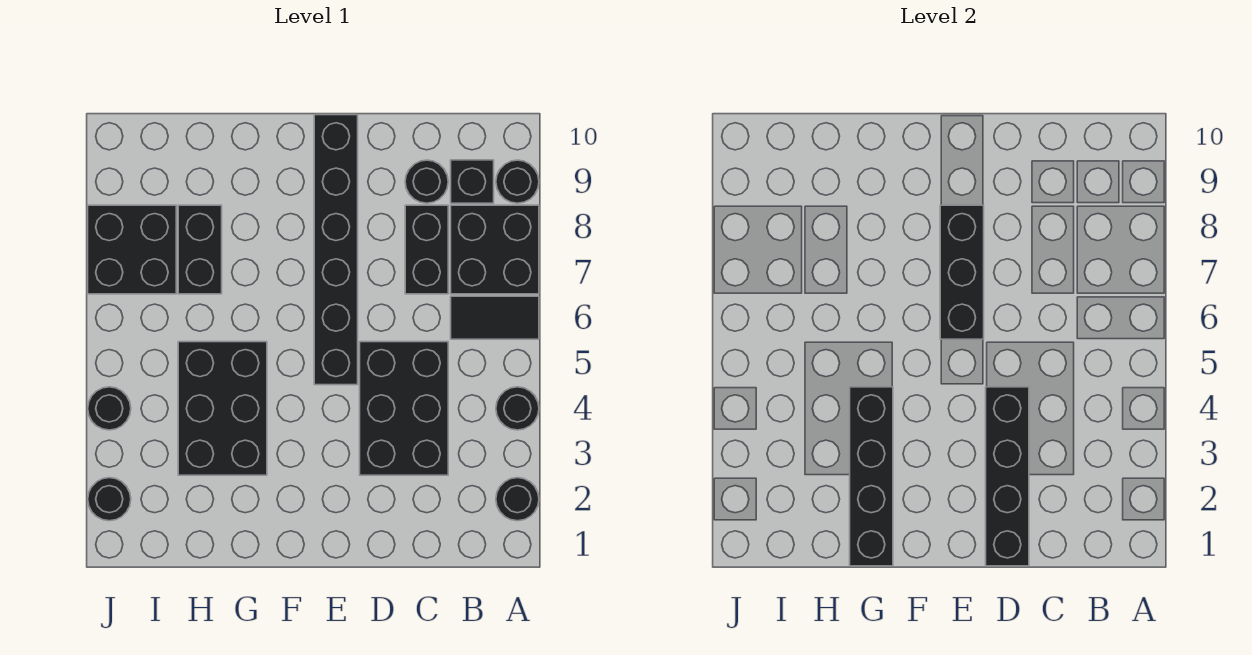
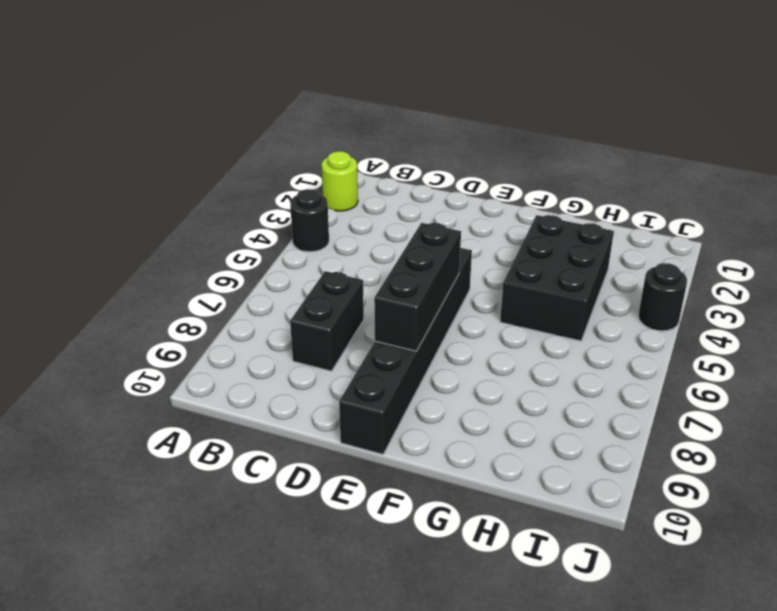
lime round brick A2 level 1 -> black round brick A2 level 1
none -> black tile A6:B6 level 1
none -> black brick A7:B8 level 1
none -> black round brick A9 level 1

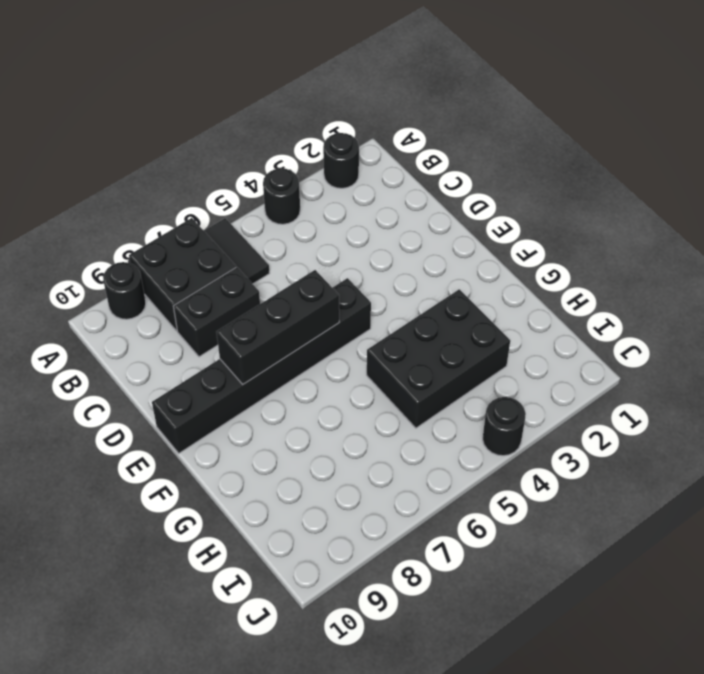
none -> black brick B9 level 1
none -> black brick C3:D5 level 1
none -> black round brick C9 level 1

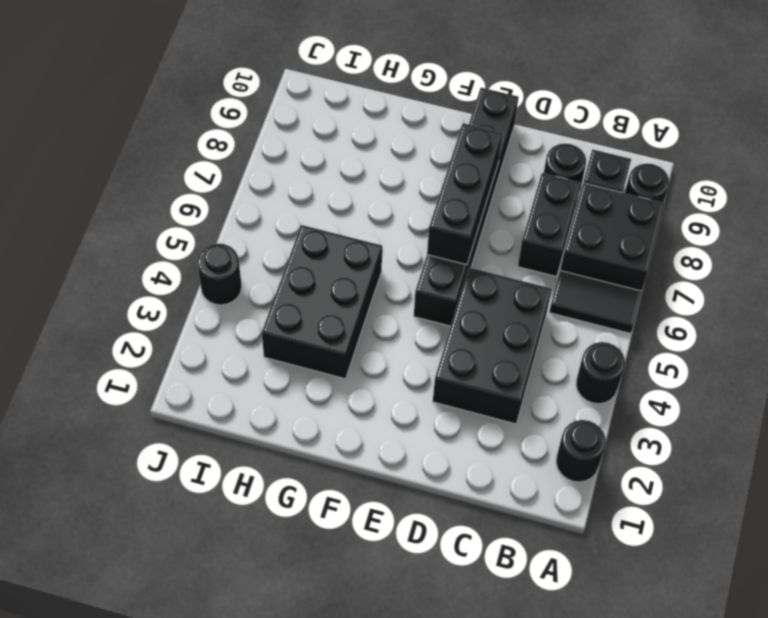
none -> black brick H7:H8 level 1
none -> black brick I7:J8 level 1
none -> black round brick J2 level 1

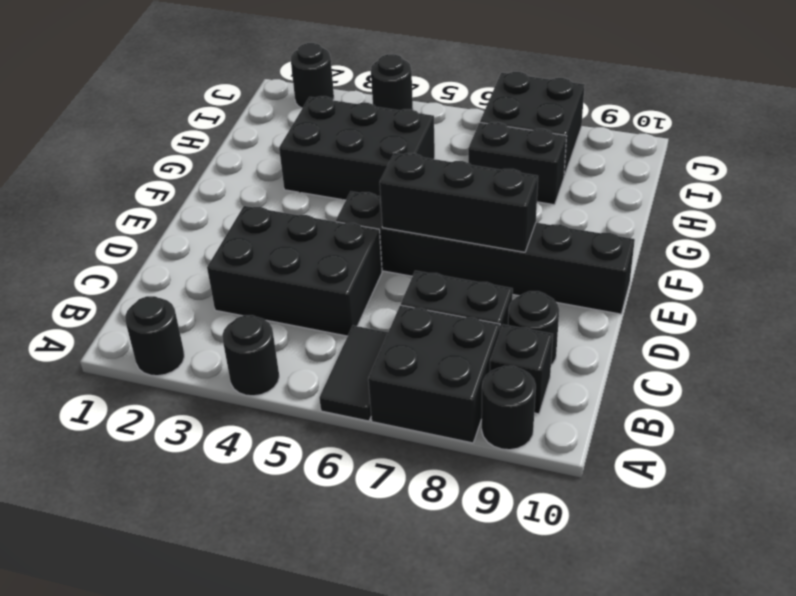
none -> black brick D1:D4 level 2
none -> black brick G1:G4 level 2

